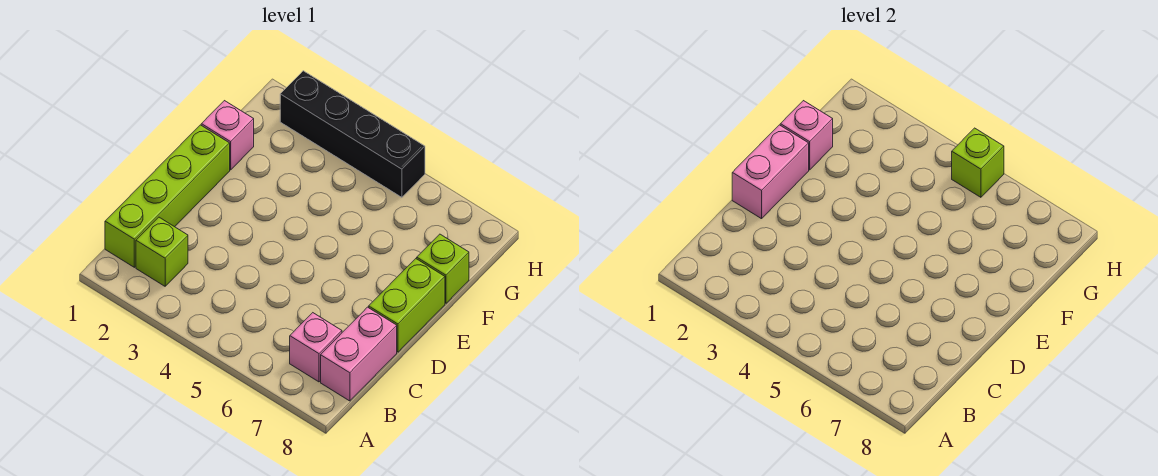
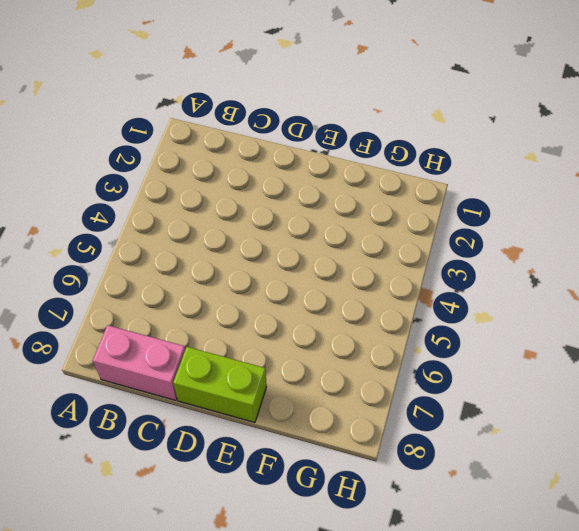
none -> lime brick B1:E1 level 1
none -> lime brick B2 level 1

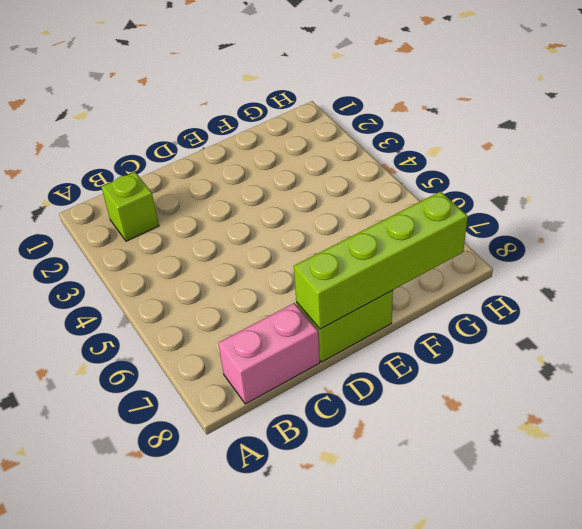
lime brick D8:G8 level 2 -> lime brick B1:E1 level 1
none -> pink brick B7 level 1
none -> pink brick F1 level 1

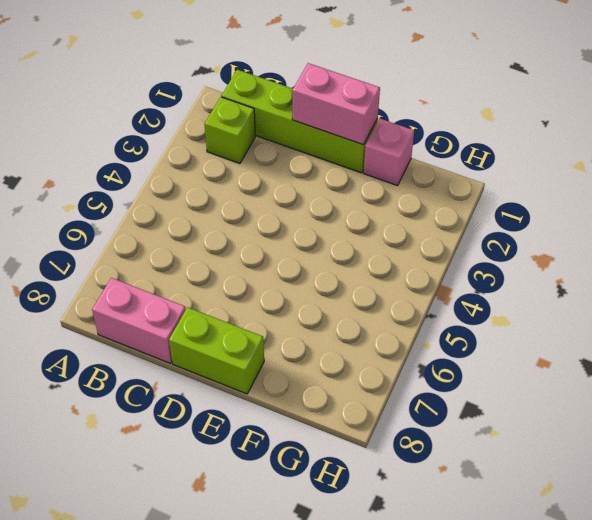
none -> pink brick B7 level 1
none -> lime brick F8 level 1

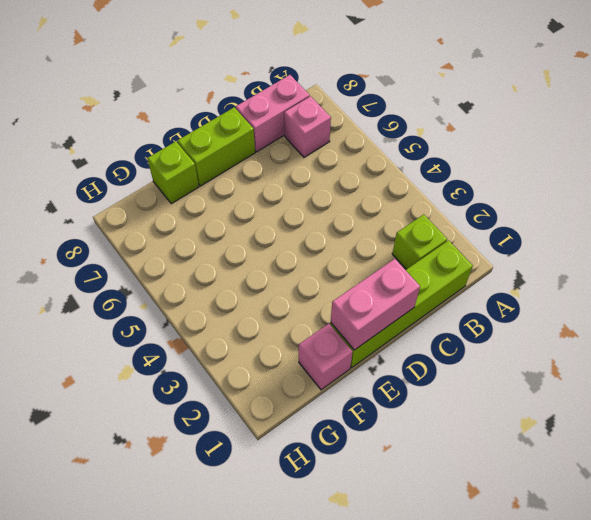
none -> black brick H2:H5 level 1
none -> pink brick F1 level 2

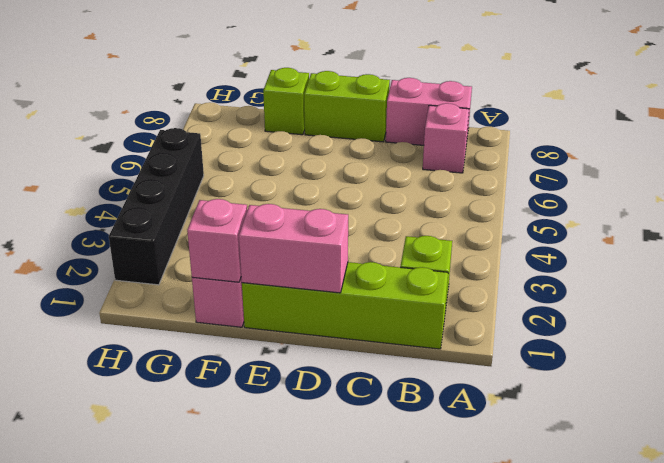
none -> lime brick H5 level 2

